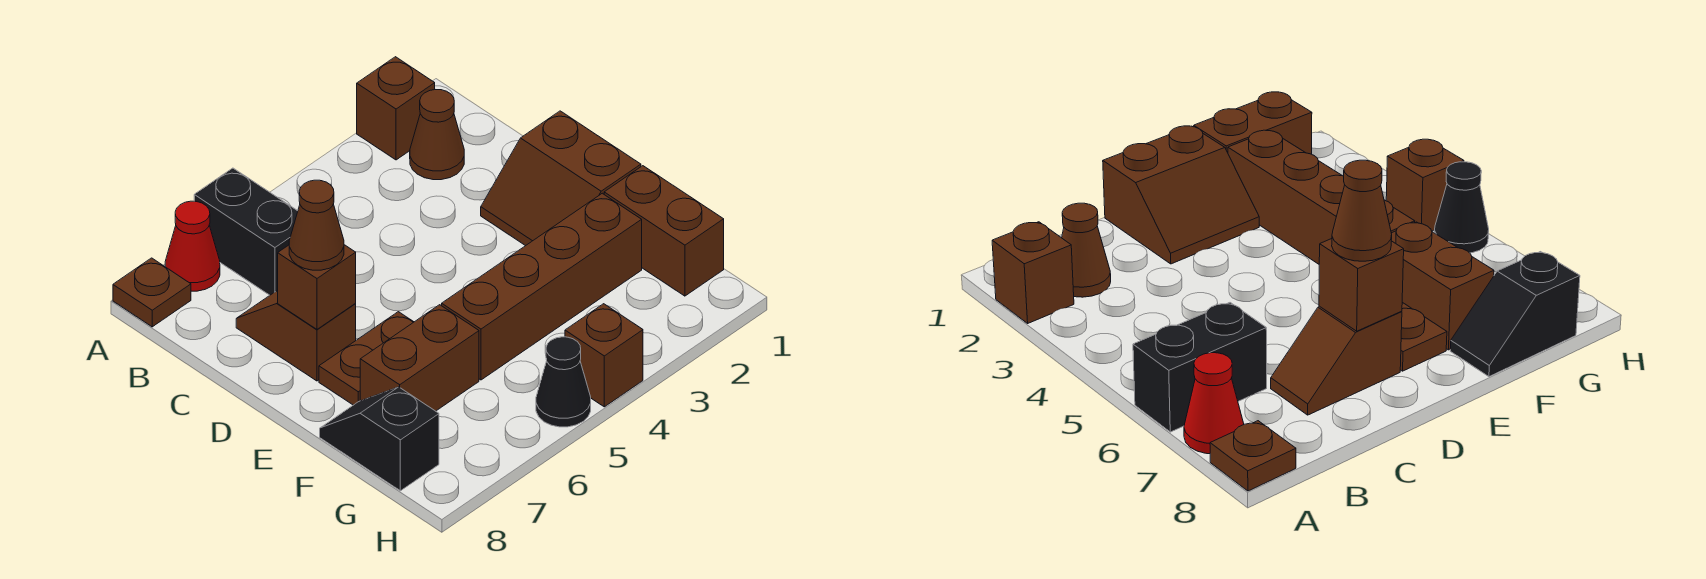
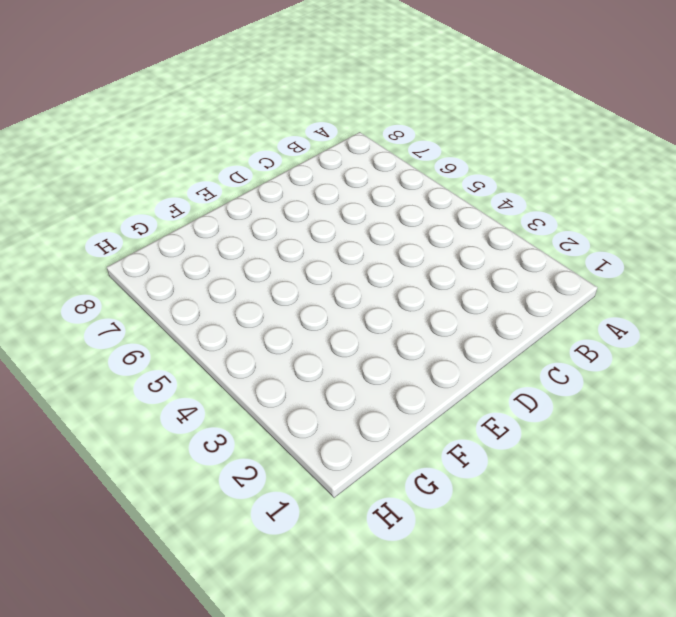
none -> brown brick A2 level 1
none -> black brick A6:B6 level 1
none -> red cone A7 level 1

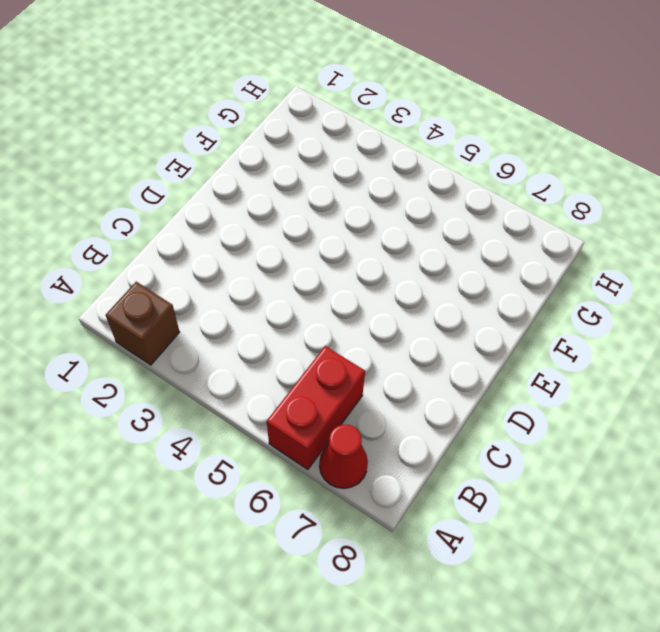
red brick A6:B6 level 1 -> black brick A6:B6 level 1
none -> brown plate A8 level 1
none -> brown cone B2 level 1
none -> brown slope C7:D7 level 1 top D

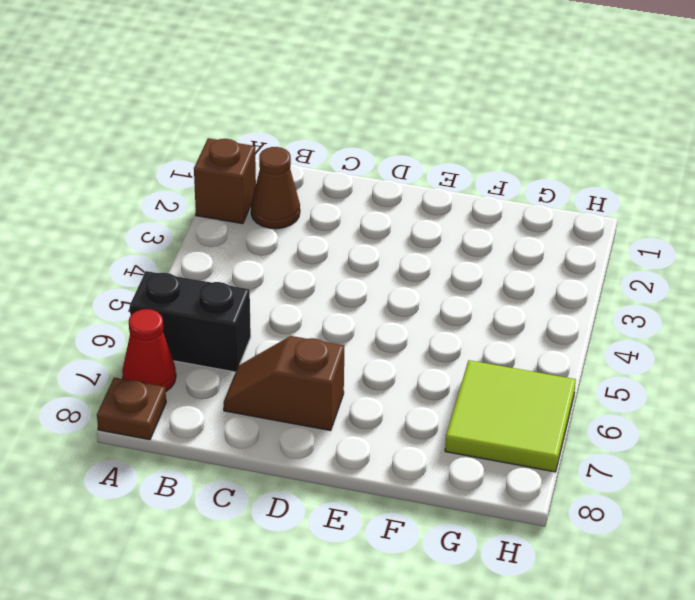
lime tile G6:H7 level 1 -> none
none -> brown slope D1:E2 level 1 top 1
none -> brown plate E6:E7 level 1
none -> brown brick F1:G1 level 1

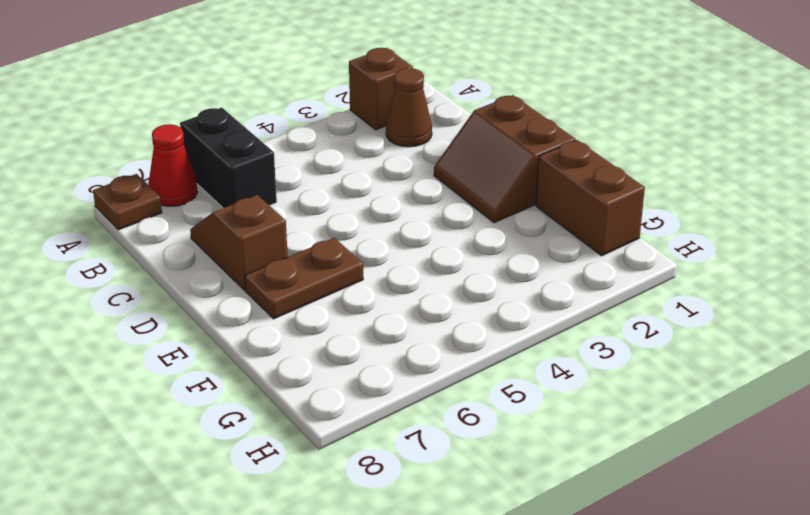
none -> brown brick F2:F5 level 1
none -> brown brick F6:F7 level 1
none -> black slope F8:G8 level 1 top G

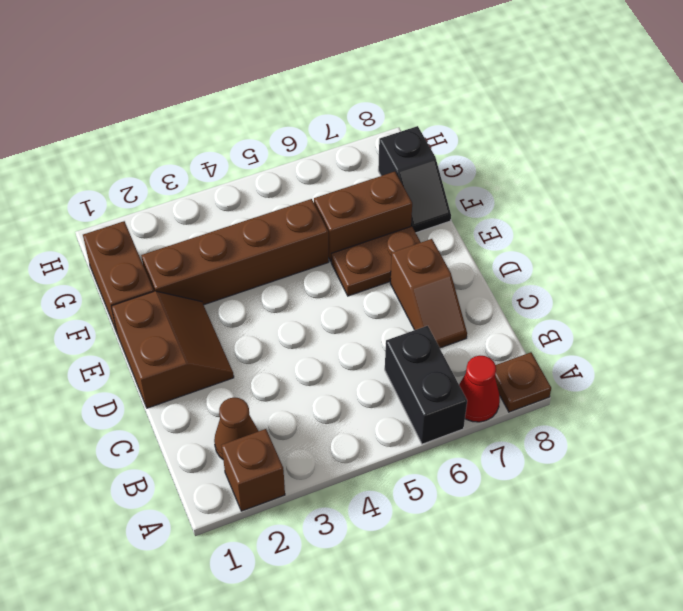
none -> brown brick H4 level 1
none -> black cone H5 level 1
none -> brown brick D7 level 2

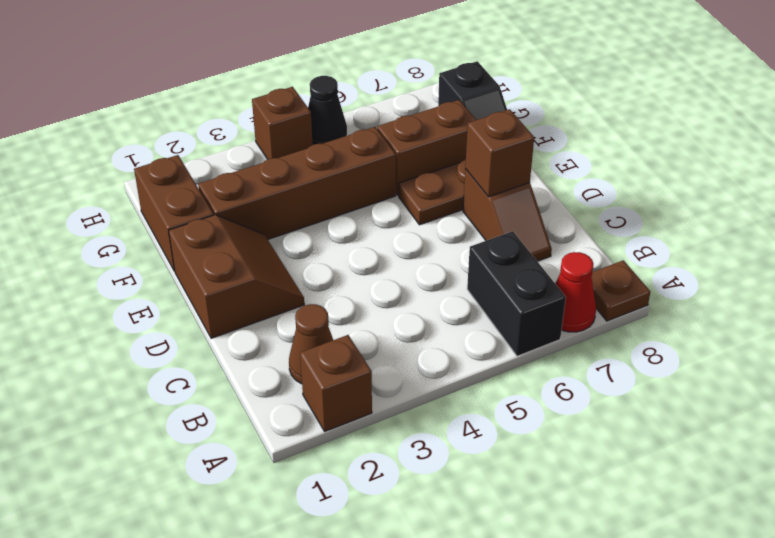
none -> brown cone D7 level 3

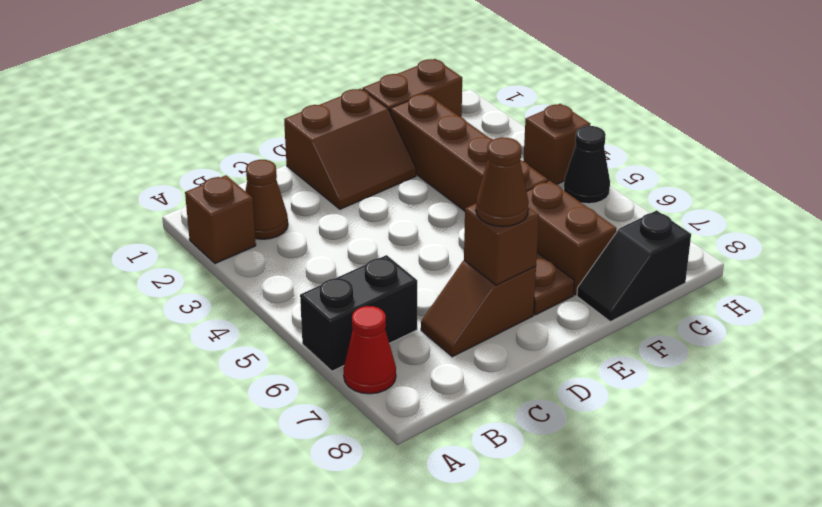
none -> brown plate A8 level 1

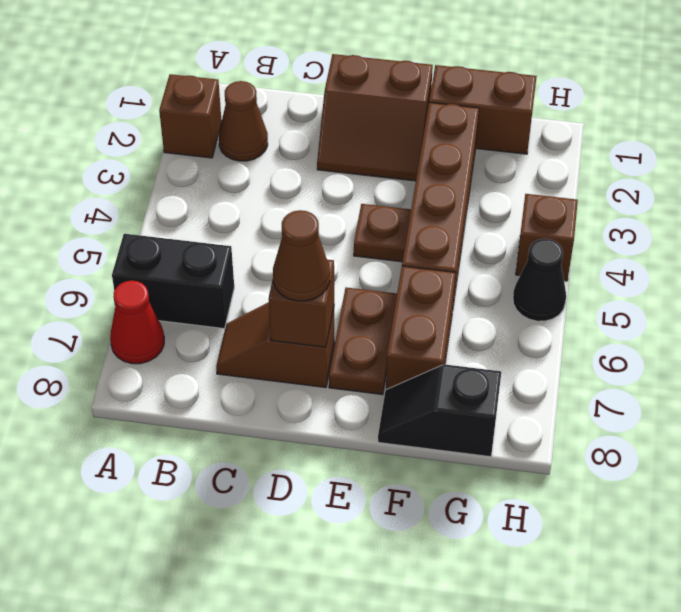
brown plate E4 level 1 -> brown plate A8 level 1

